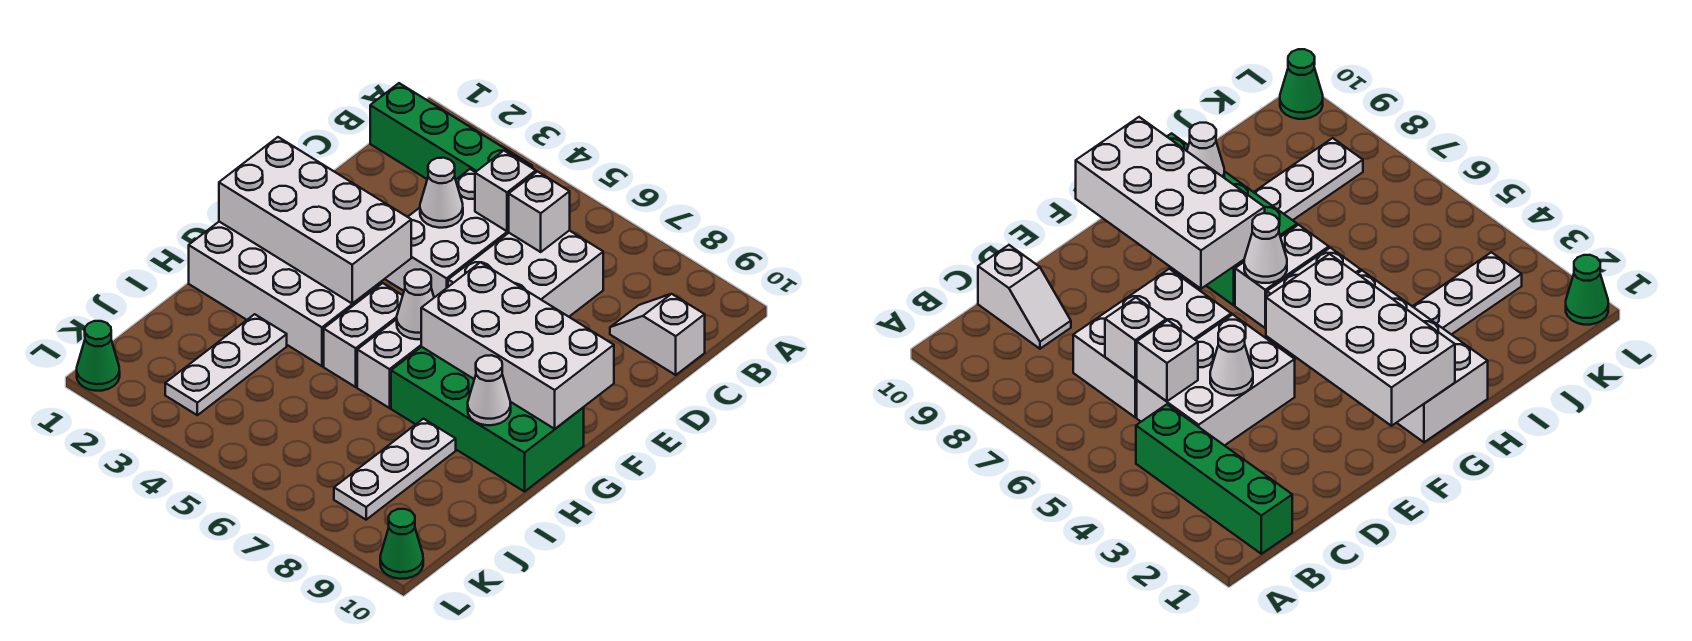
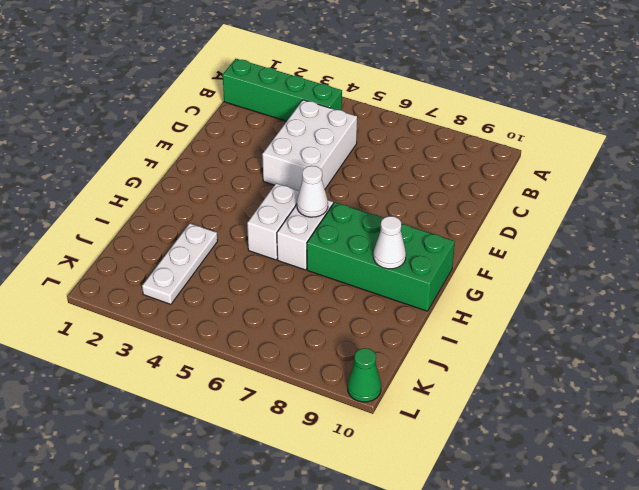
none -> white brick C6:E7 level 1
none -> white slope C9:C10 level 1 top 10
none -> white brick G1:H4 level 1

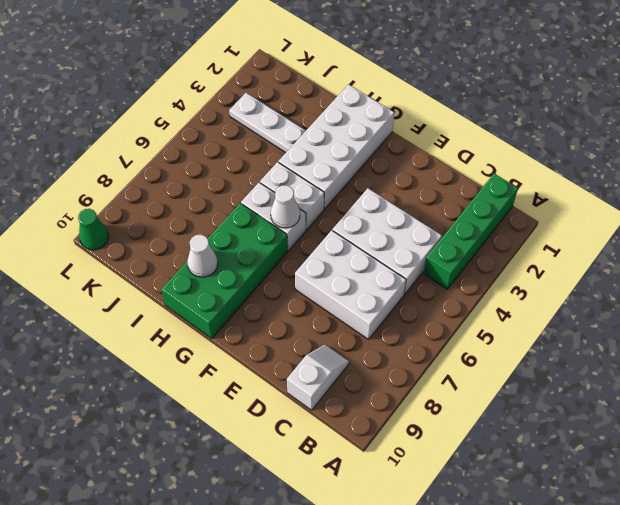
none -> white plate I8:K8 level 1
none -> green cone L1 level 1
none -> white brick C5 level 2

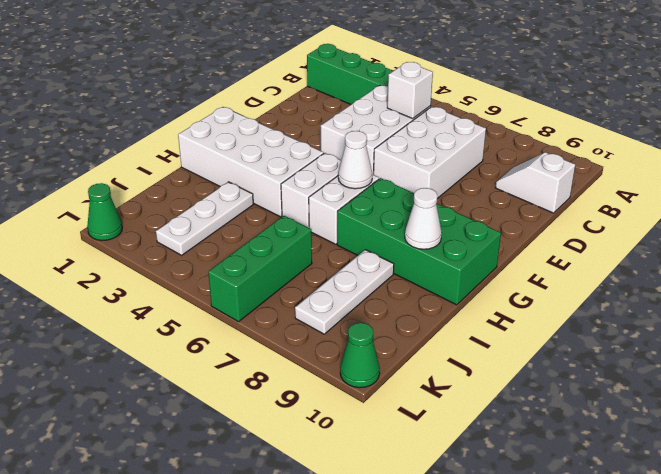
green brick J6:L6 level 1 -> none
none -> white brick C6 level 2
none -> white cone D4 level 2
none -> white brick F1:G4 level 2

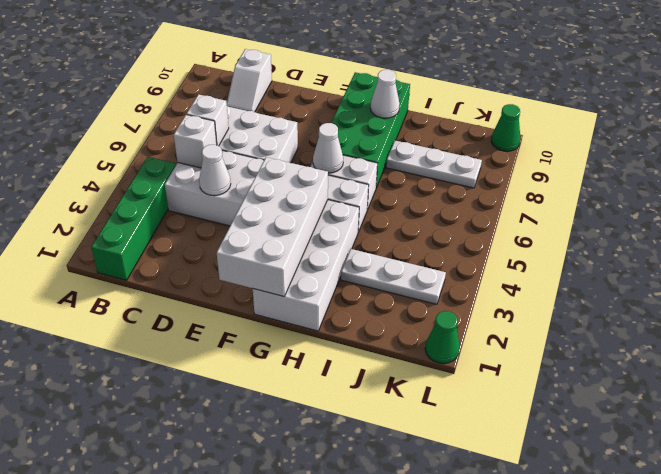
none -> white brick F7:G10 level 2

